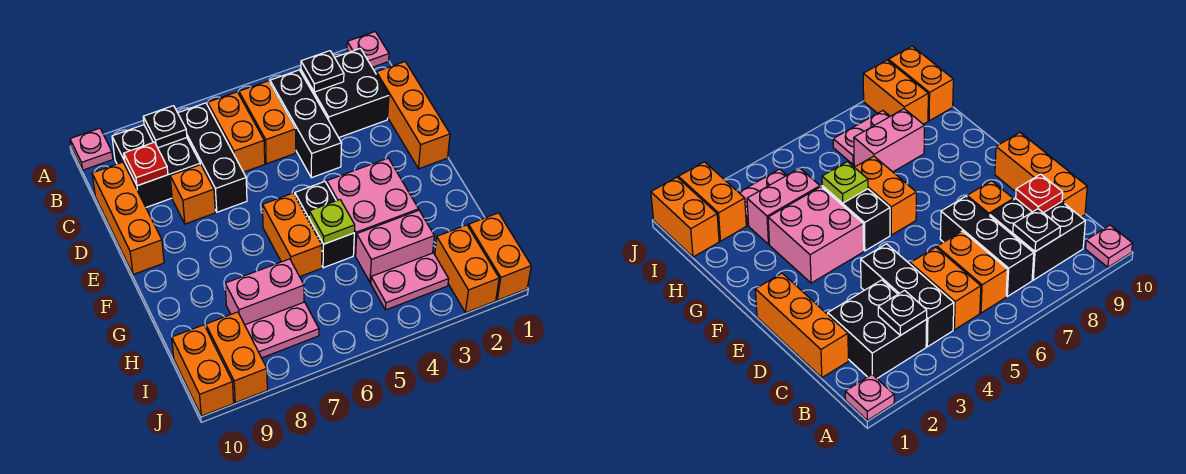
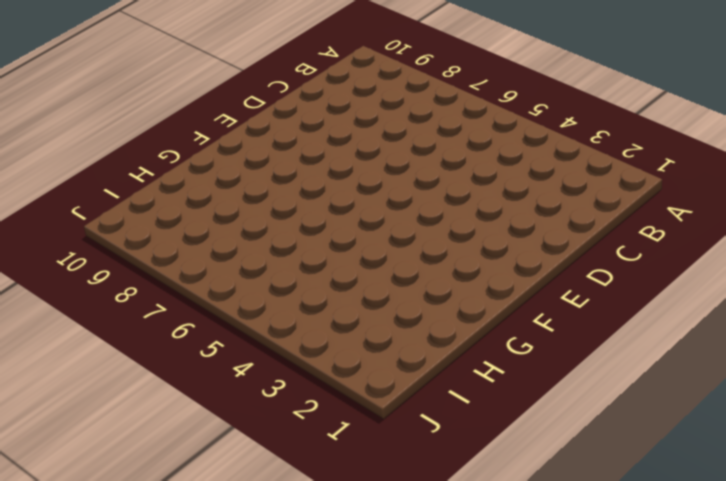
none -> pink plate A1 level 1
none -> pink plate A10 level 1
none -> black brick B2:C3 level 1

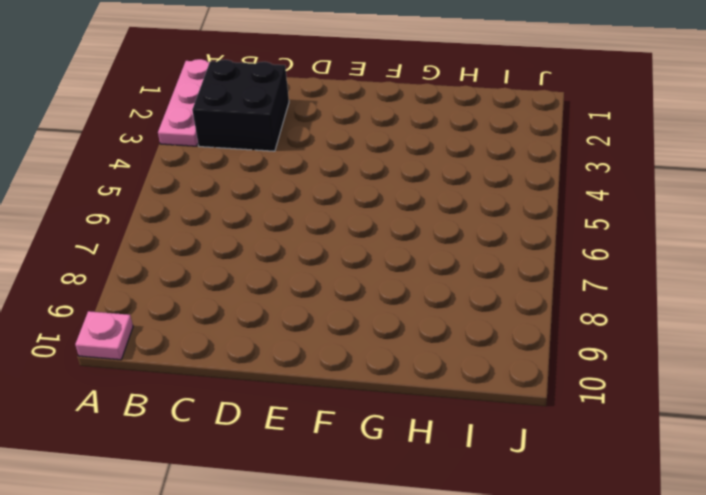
pink plate A1:A3 level 1 -> pink plate A1 level 1
none -> black brick B4:D4 level 1
none -> orange brick B5:C5 level 1
none -> orange brick B6:C6 level 1

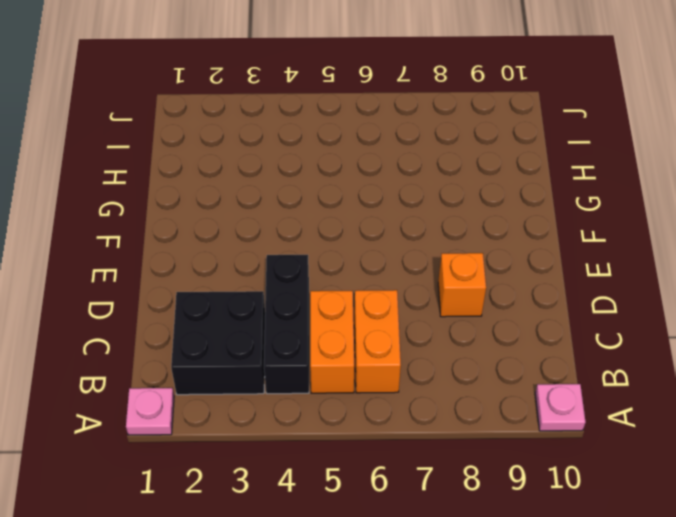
none -> black brick B7:D7 level 1
none -> black brick B8:C9 level 1
none -> orange brick C1:E1 level 1

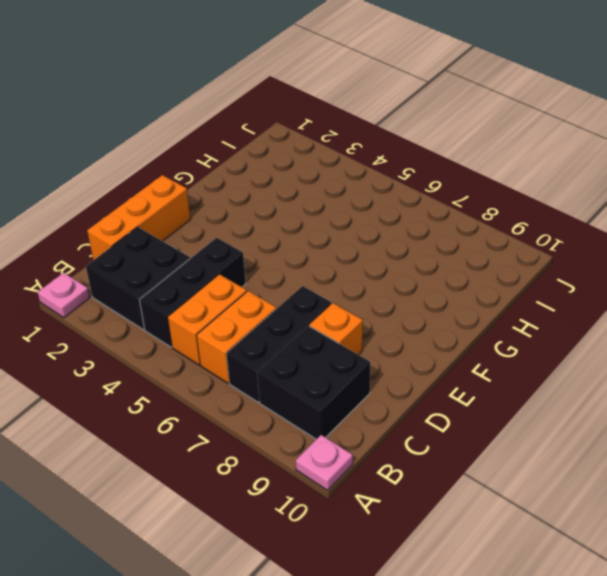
none -> orange brick C10:E10 level 1
none -> pink brick F3:G4 level 1
none -> black brick F5:G5 level 1

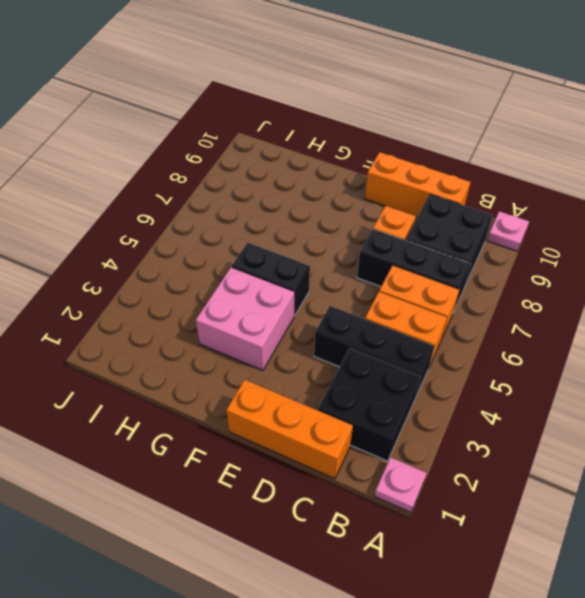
none -> orange brick F6:G6 level 1
none -> pink brick H3:H4 level 1
none -> pink brick H7:H8 level 1

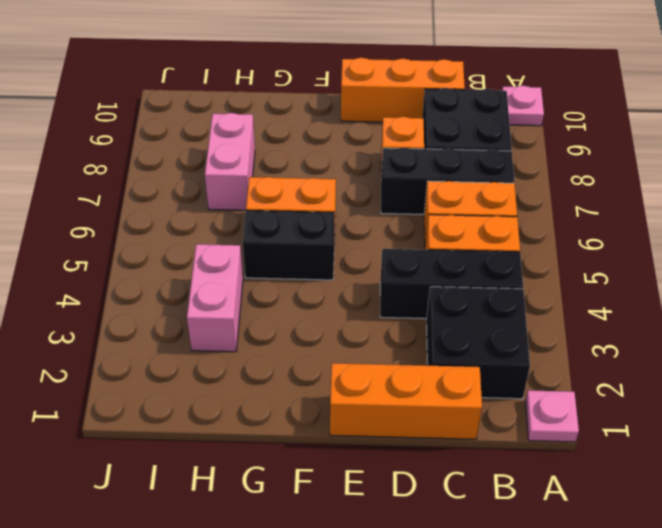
none -> pink brick F3:G4 level 1
none -> orange brick I1:J1 level 1
none -> orange brick I2:J2 level 1

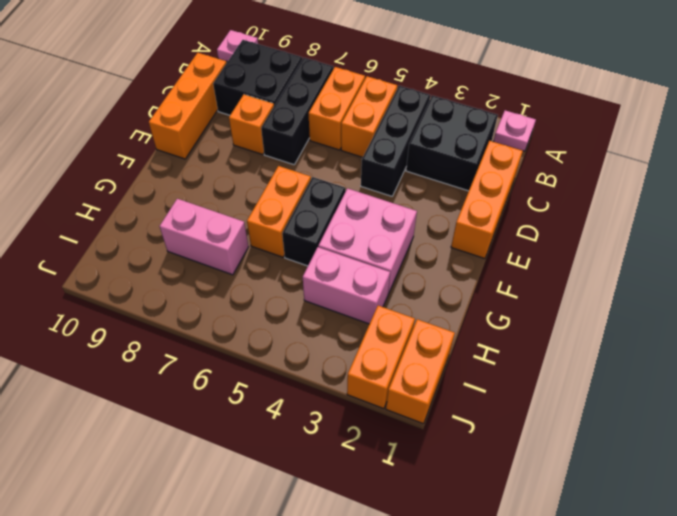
none -> pink plate I3:I4 level 1
none -> pink plate I7:I8 level 1
none -> orange brick I9:J9 level 1

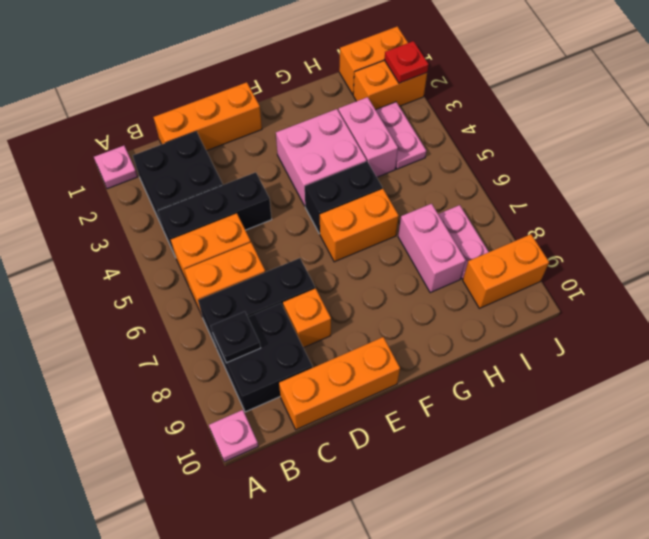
red plate J2 level 2 -> red plate C9 level 2
none -> orange brick I10:J10 level 1
none -> black plate B3 level 2
none -> lime plate G5 level 2

